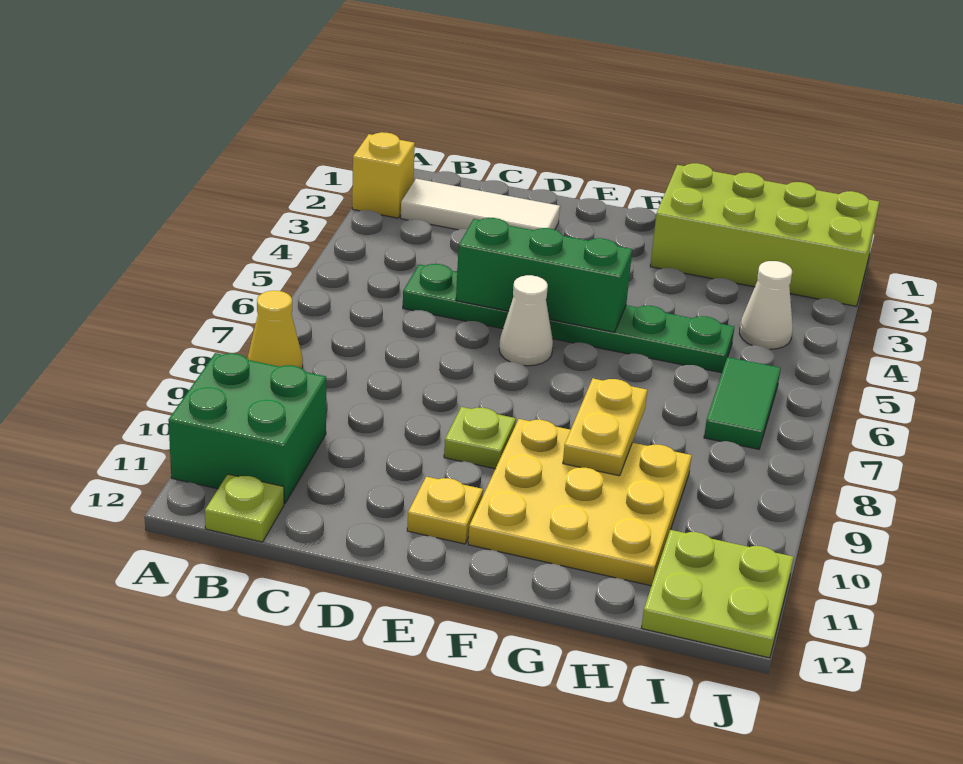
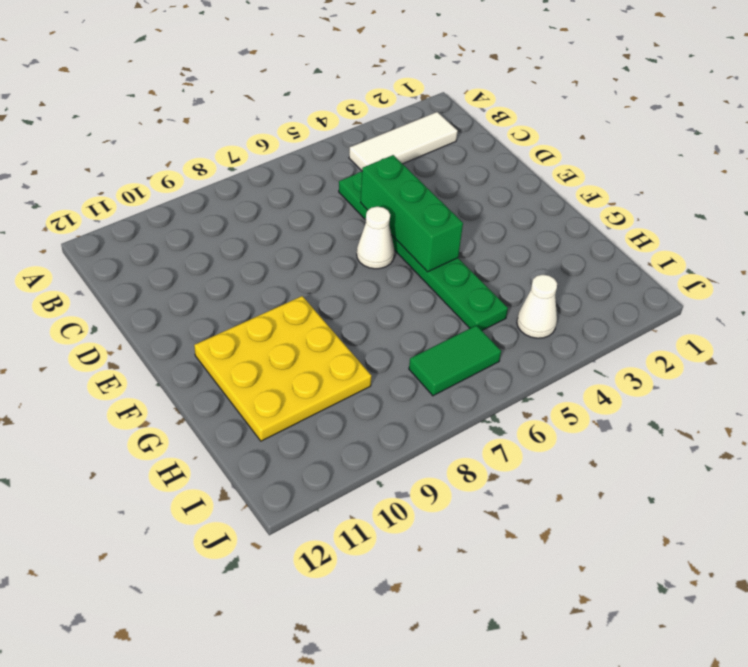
white tile B2:B4 level 1 -> white tile B2:D2 level 1
none -> yellow brick A2 level 1
none -> yellow cone A8 level 1
none -> green brick A10:B11 level 1

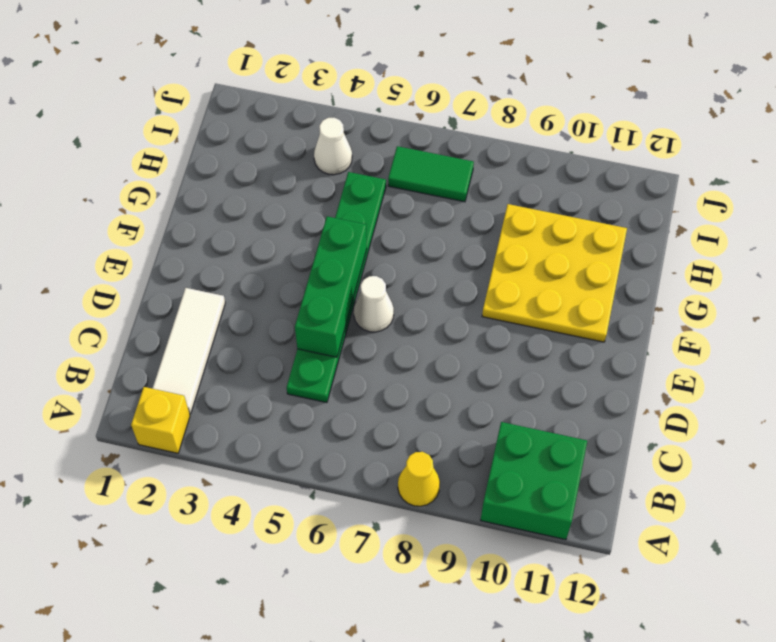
none -> lime plate B12 level 1
none -> lime plate E9 level 1
none -> yellow plate E11 level 1

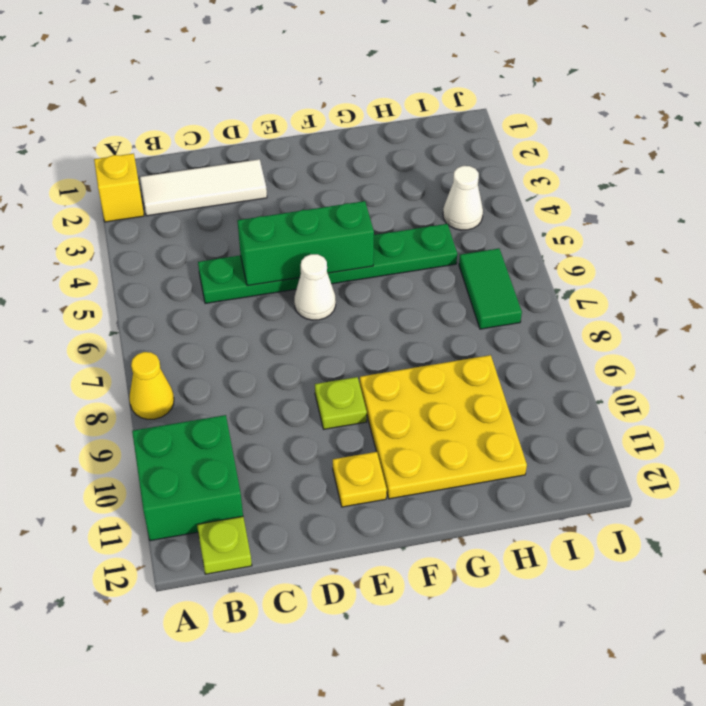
none -> lime brick G1:J2 level 1
none -> lime plate I11:J12 level 1
none -> yellow plate G8:G9 level 2

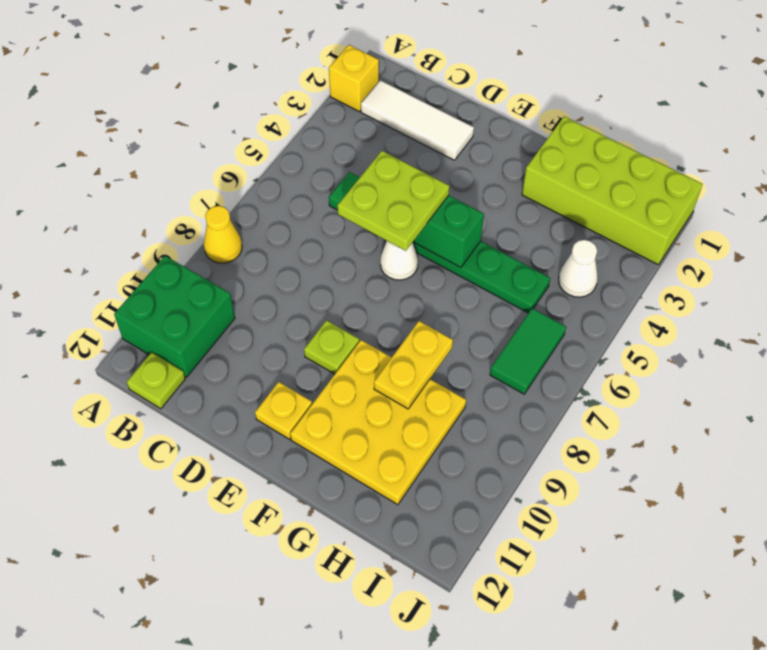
lime plate D5:E6 level 3 -> lime plate I11:J12 level 1

